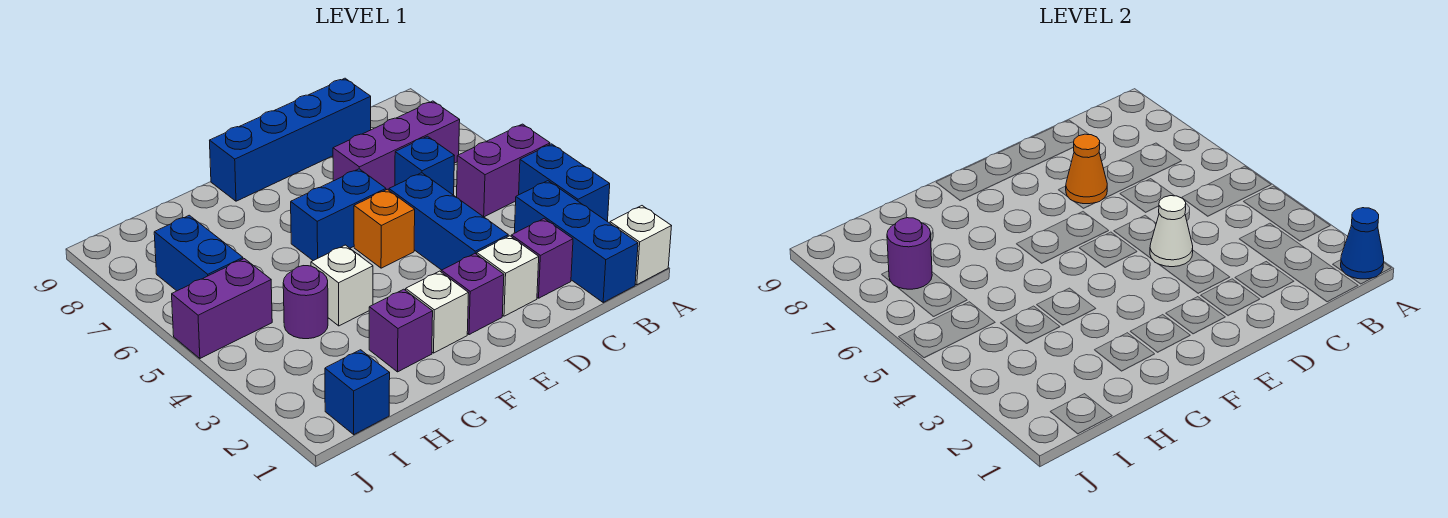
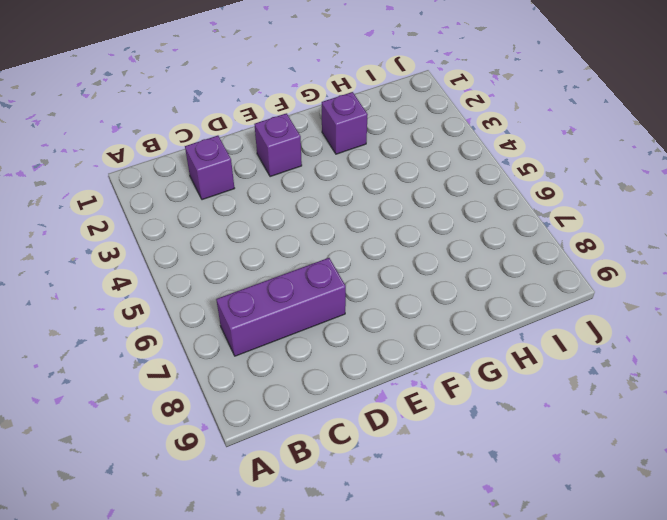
none -> white brick A1 level 1
none -> blue brick A3:A4 level 1
none -> purple brick A5:B5 level 1

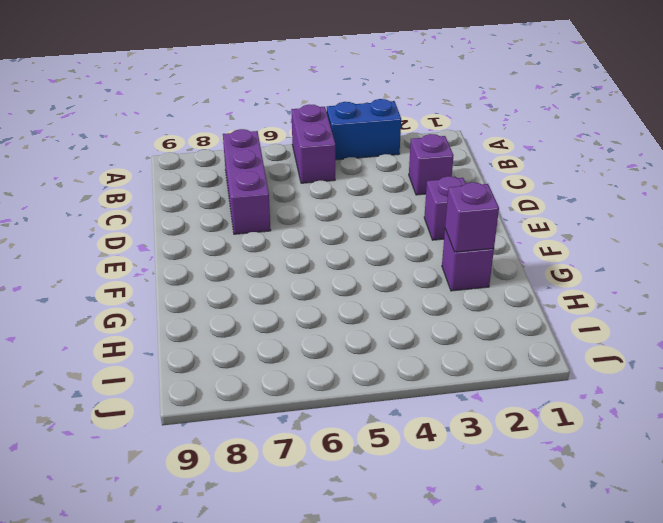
purple brick G2 level 2 -> none
none -> white brick A1 level 1
none -> blue brick B1:B3 level 1
none -> blue brick C6 level 1

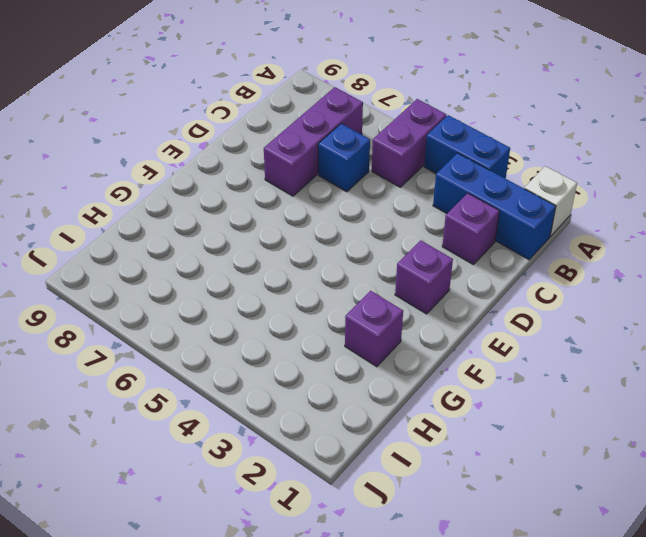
none -> blue brick C9:F9 level 1
none -> white brick D2 level 1
none -> blue brick D3:D5 level 1

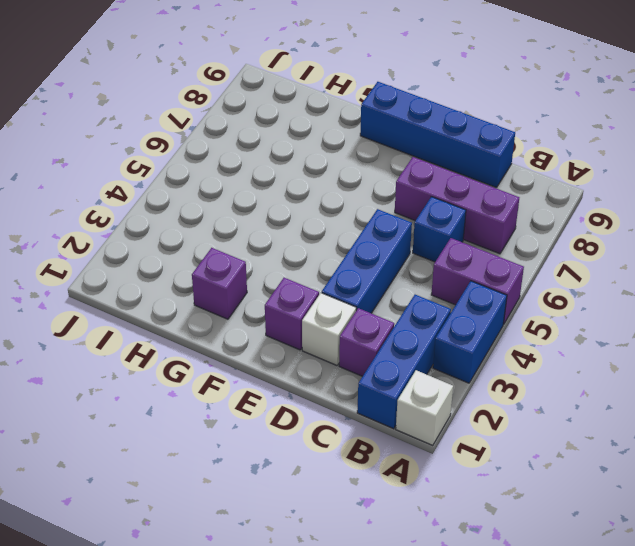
none -> orange brick E5 level 1
none -> blue brick E6:F6 level 1
none -> white brick F2 level 1

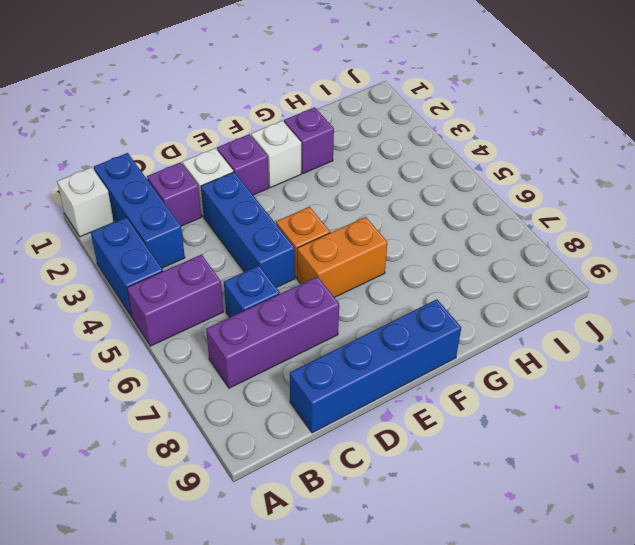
orange brick E6:F6 level 1 -> blue brick E6:F6 level 1
none -> white brick G4 level 1
none -> purple round brick H4 level 1
none -> blue brick I1 level 1

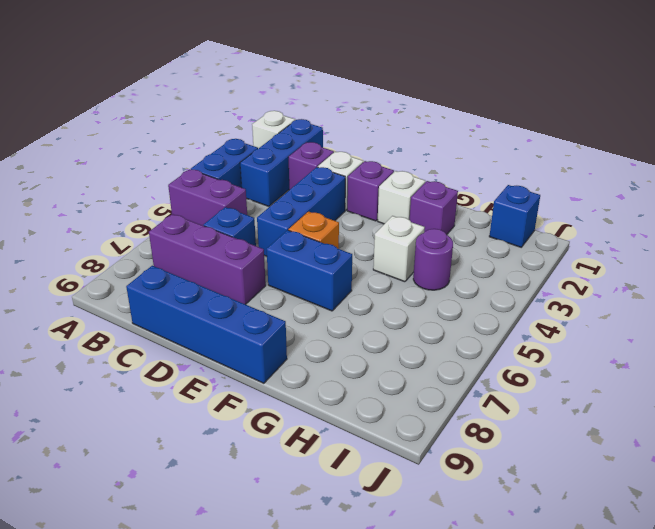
none -> purple brick I5:J5 level 1
none -> blue brick I6:I7 level 1
none -> blue cone A1 level 2

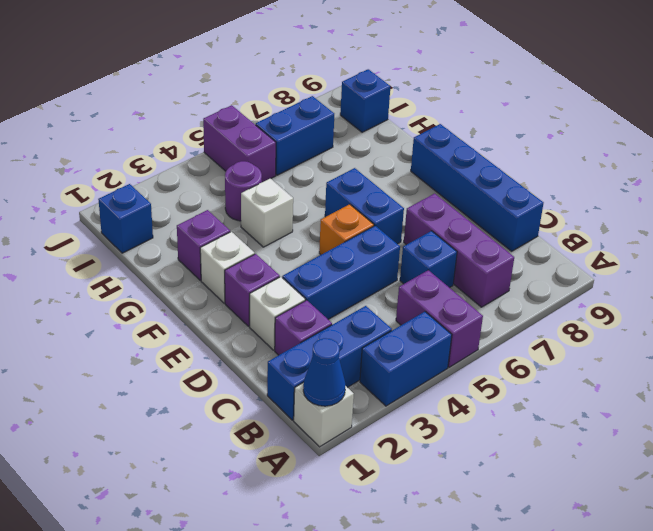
blue brick I9 level 1 -> none
none -> white cone D4 level 2
none -> orange cone D7 level 2
none -> purple round brick I7 level 2

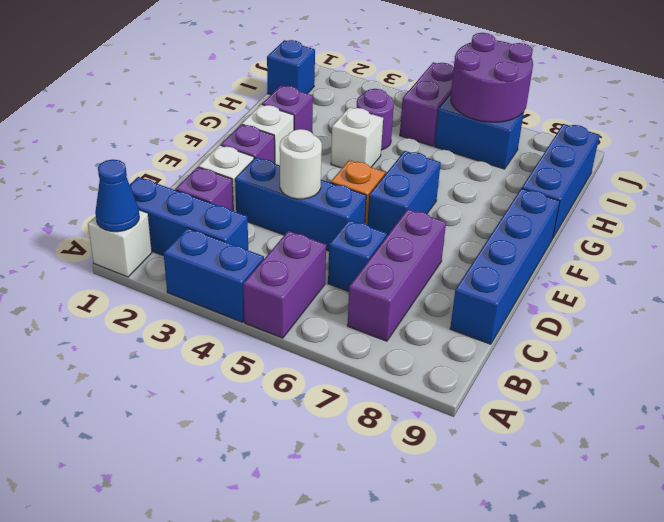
white round brick D4 level 2 -> white cone D4 level 2
blue brick G9:I9 level 1 -> none
purple round brick I6:J7 level 2 -> purple round brick I7 level 2
none -> orange cone D7 level 2

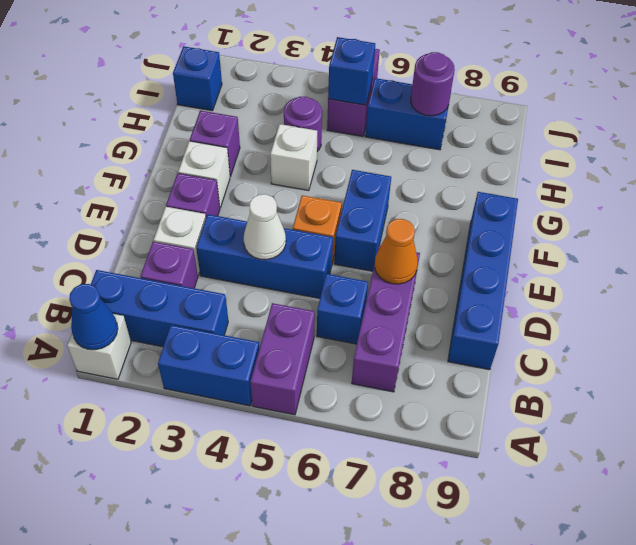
blue brick I5 level 2 -> none

